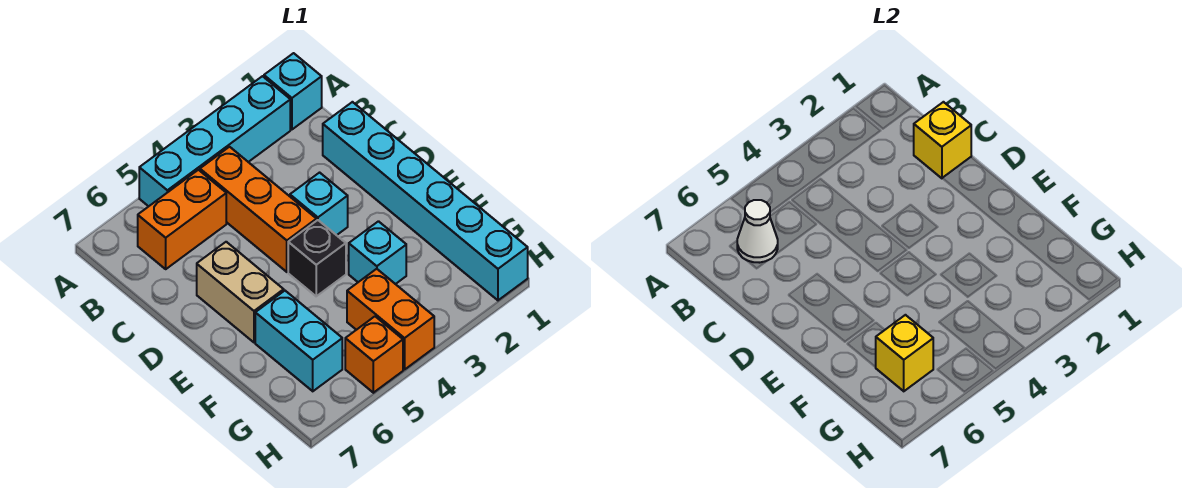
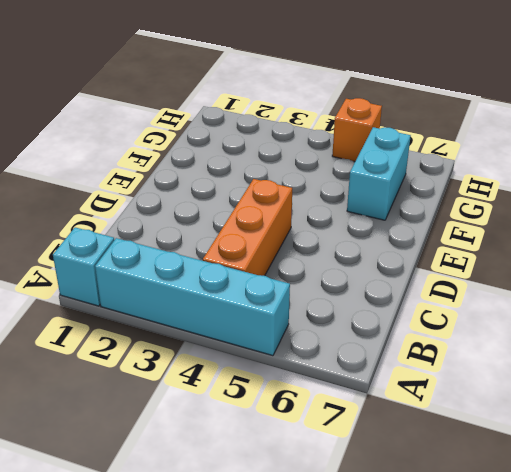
none -> orange brick B5:B6 level 1
none -> cyan brick C1:H1 level 1
none -> cyan brick D3 level 1

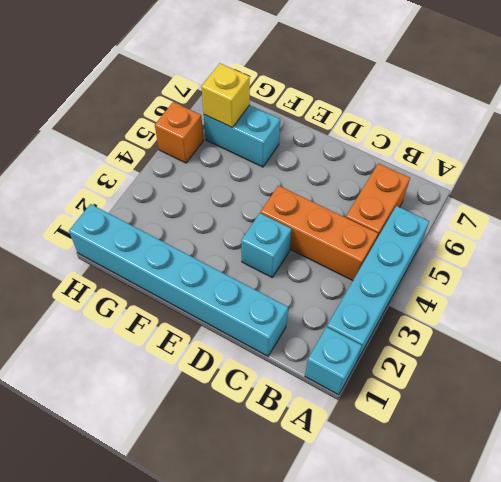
none -> tan brick D6:E6 level 1
none -> black brick E4 level 1
none -> cyan brick F3 level 1

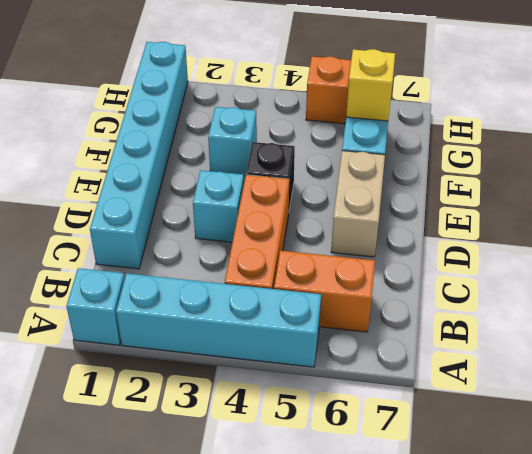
none -> orange brick G4:H4 level 1
none -> white cone B6 level 2
none -> yellow brick C1 level 2

